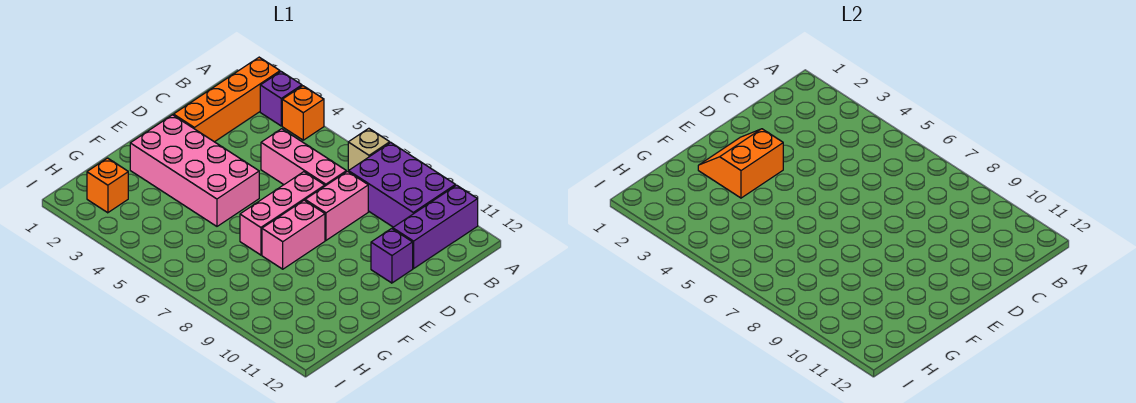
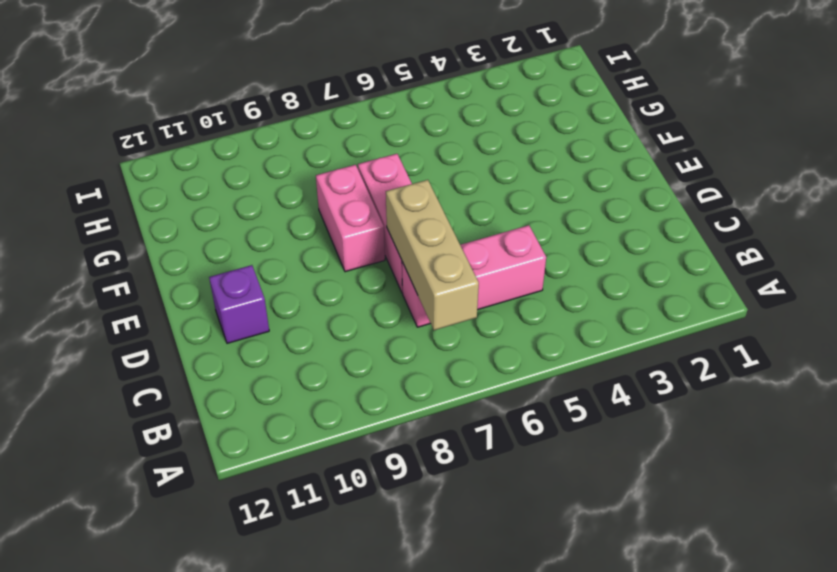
tan brick B7:D7 level 2 -> none
none -> orange brick A2:D2 level 1
none -> purple brick A3 level 1
none -> orange brick A4 level 1

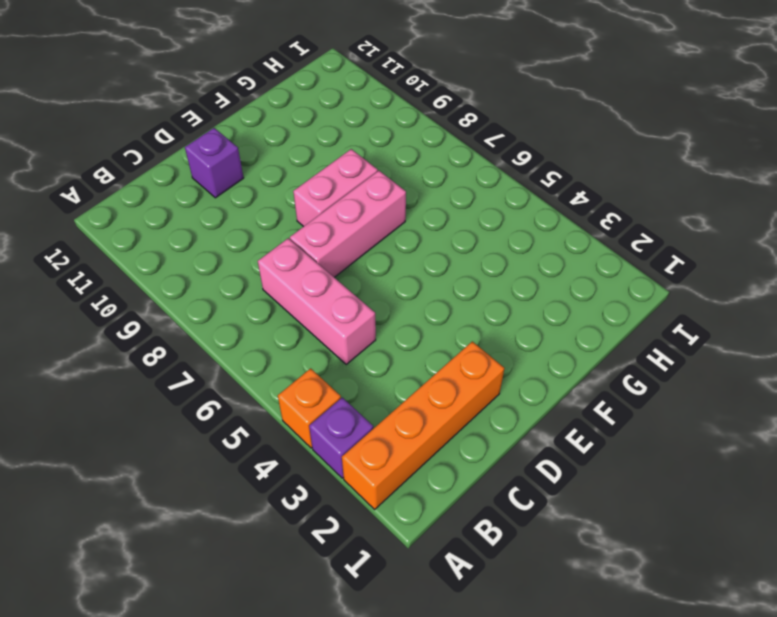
none -> tan brick A7 level 1
none -> purple brick A8:B10 level 1
none -> purple brick A11:C11 level 1

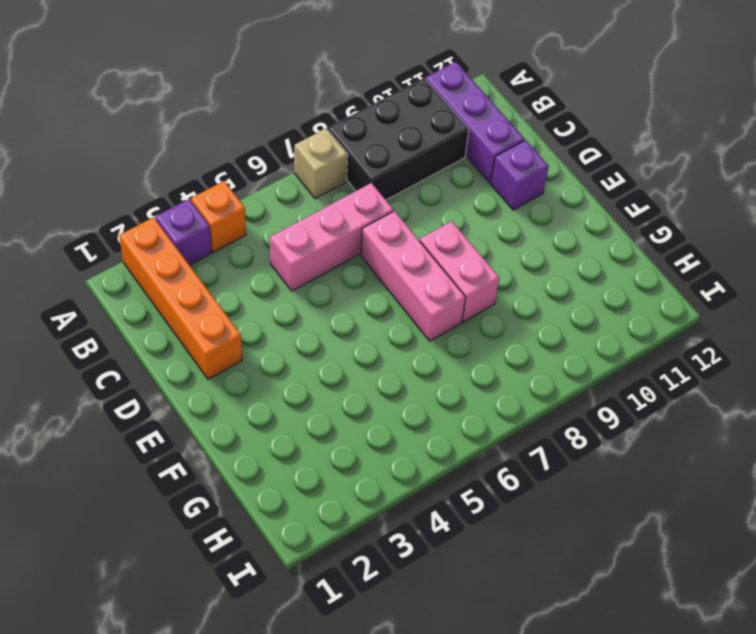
black brick A8:B10 level 1 -> purple brick A8:B10 level 1
none -> pink brick C8:D8 level 1
none -> pink brick E2:F5 level 1
none -> orange brick H2 level 1

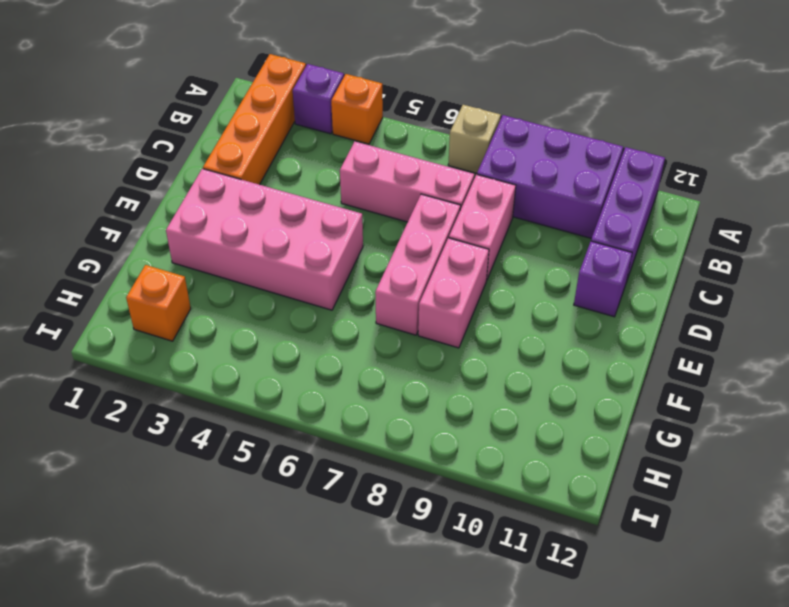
none -> orange slope E2:F3 level 2 top 3

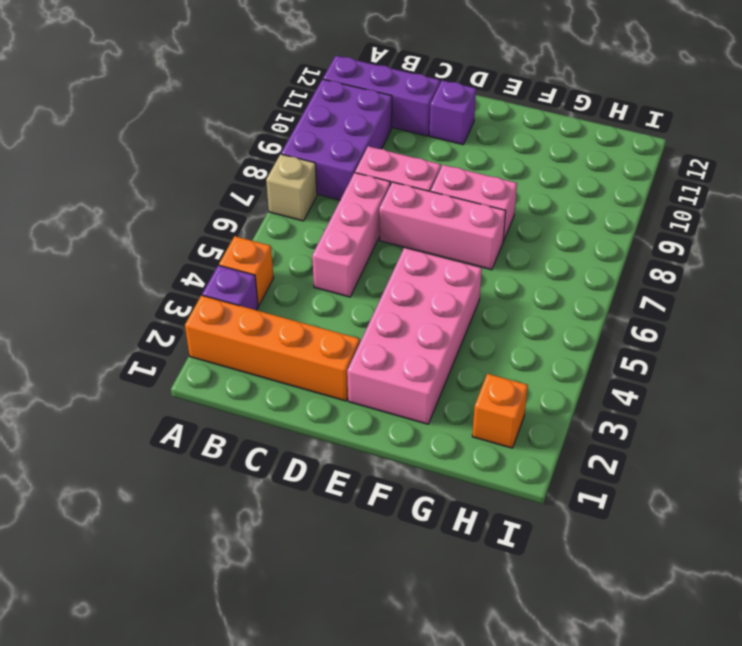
none -> orange slope E2:F3 level 2 top 3

